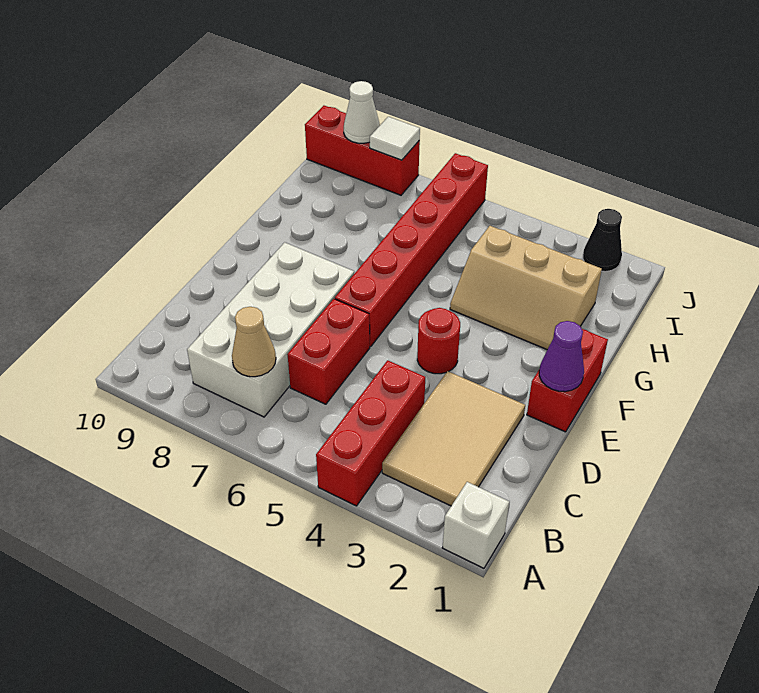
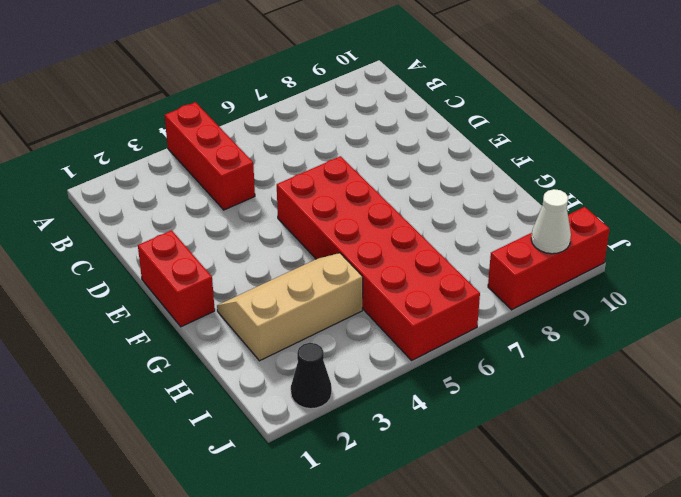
red brick E5:J6 level 1 -> red brick E6:J6 level 1
none -> white brick A1 level 1
none -> tan tile B2:D3 level 1
none -> white brick B7:E8 level 1

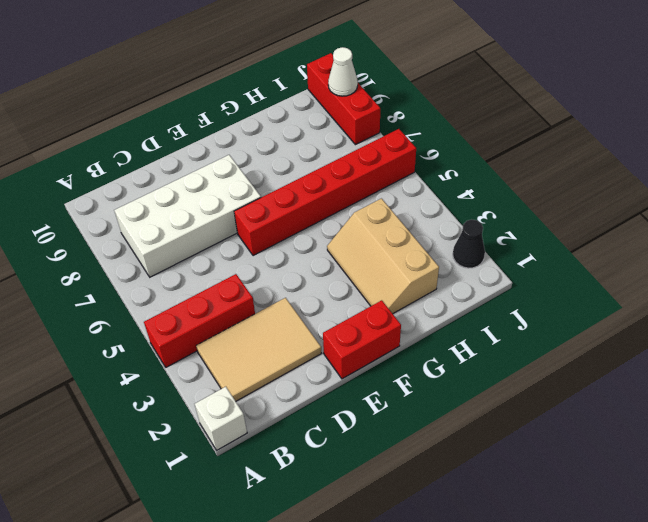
none -> red brick C6:D6 level 1
none -> red round brick E4 level 1
none -> tan cone B7 level 2

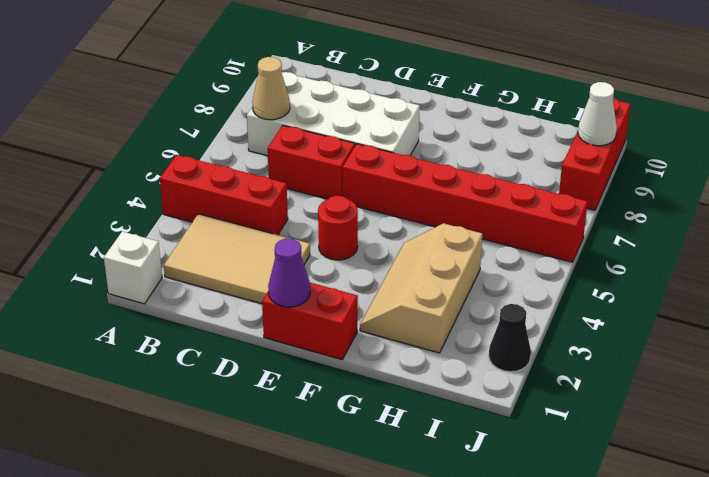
none -> white tile J8 level 2

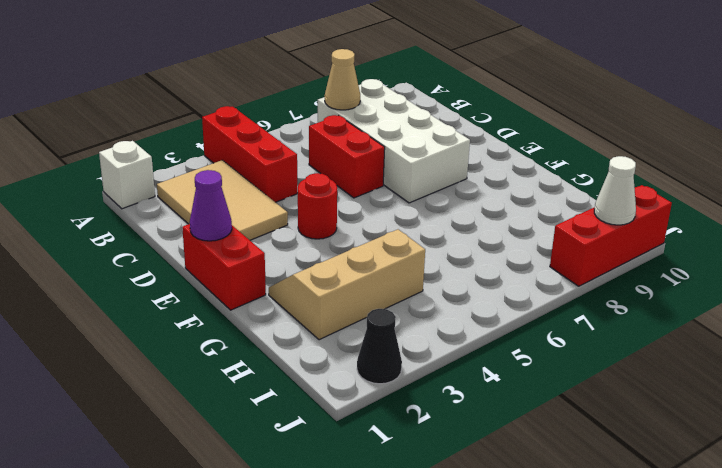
none -> red brick E6:J6 level 1
none -> white tile J8 level 2

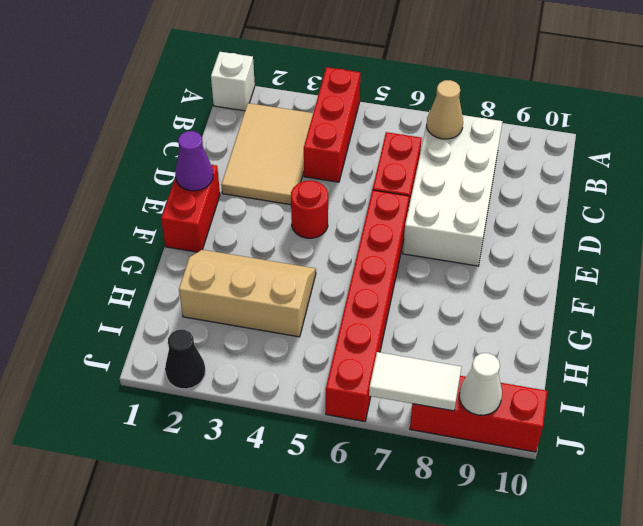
white tile J7:J8 level 2 -> white tile J8 level 2

